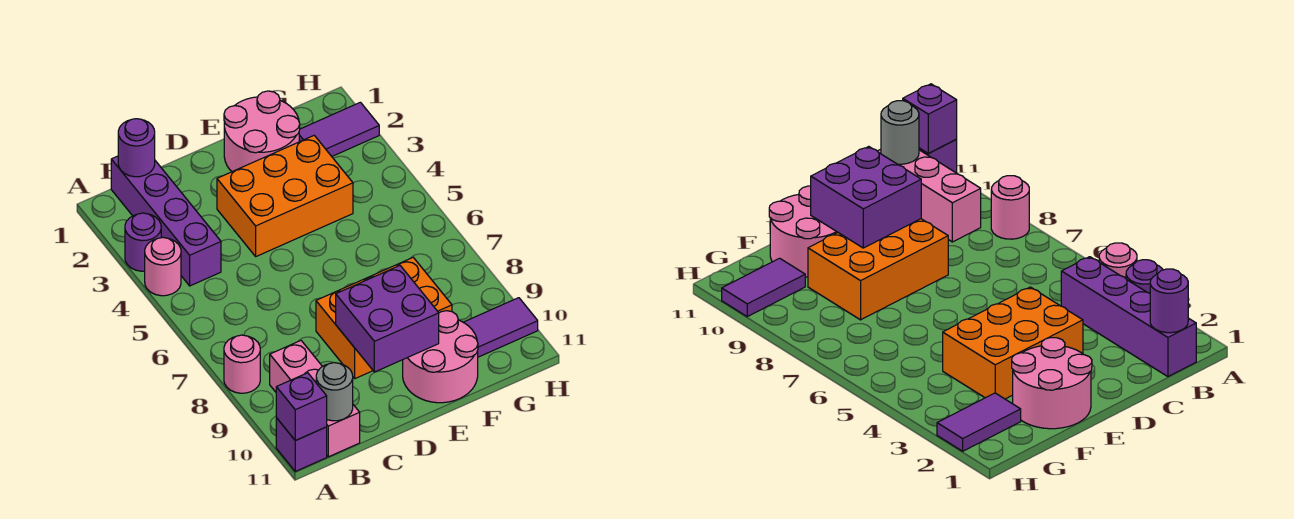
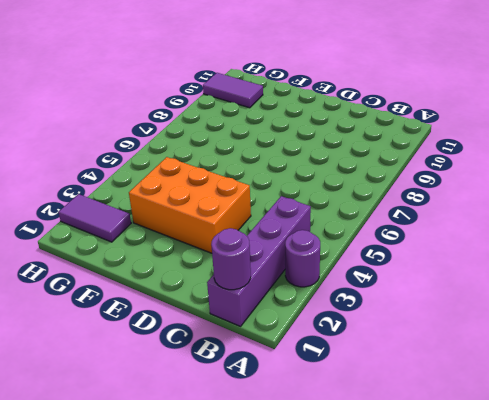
none -> pink round brick A4 level 1
none -> pink round brick A8 level 1
none -> purple brick A11 level 1

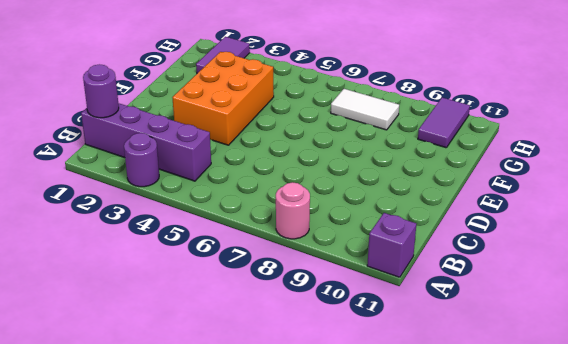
white tile G7:G8 level 1 -> none
none -> pink round brick A4 level 1
none -> pink brick B9:B11 level 1
none -> orange brick D8:F9 level 1

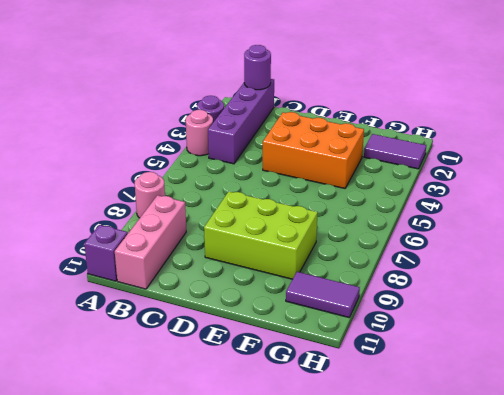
lime brick D8:F9 level 1 -> orange brick D8:F9 level 1
none -> pink round brick E1:F2 level 1
none -> pink round brick E10:F11 level 1
none -> purple brick A11 level 2

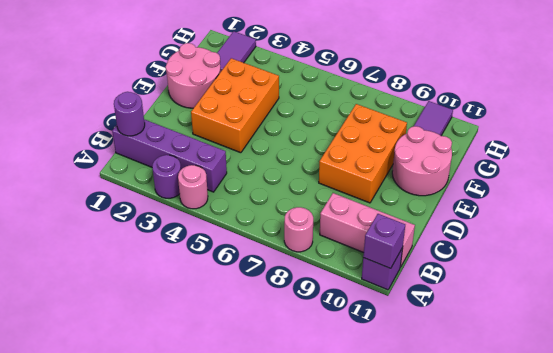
none -> grey round brick B11 level 2
none -> purple brick D9:E10 level 2

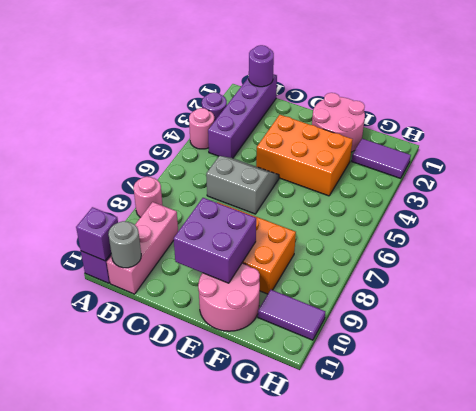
grey slope C5:D6 level 1 top 6 -> none

